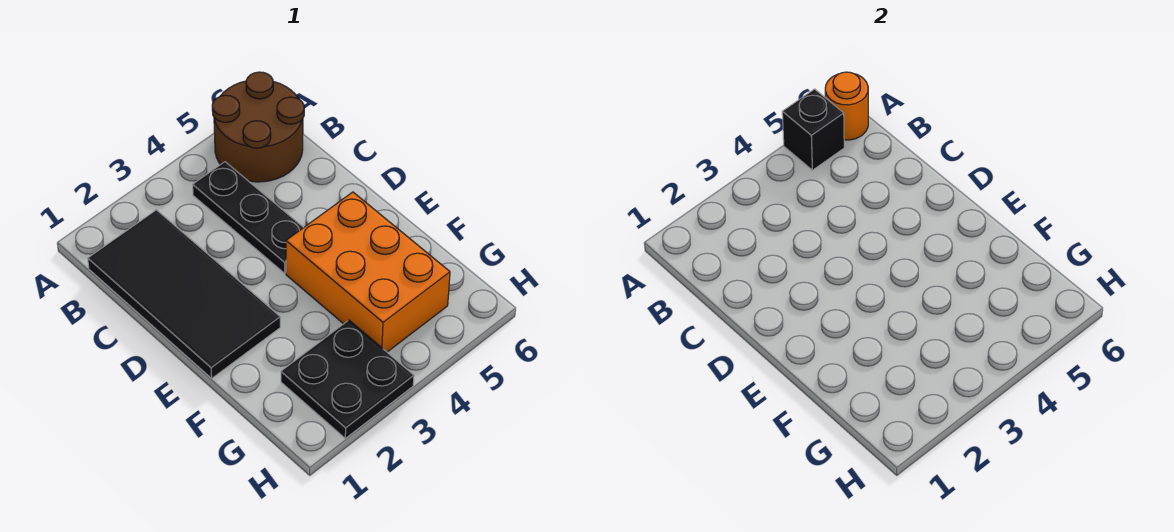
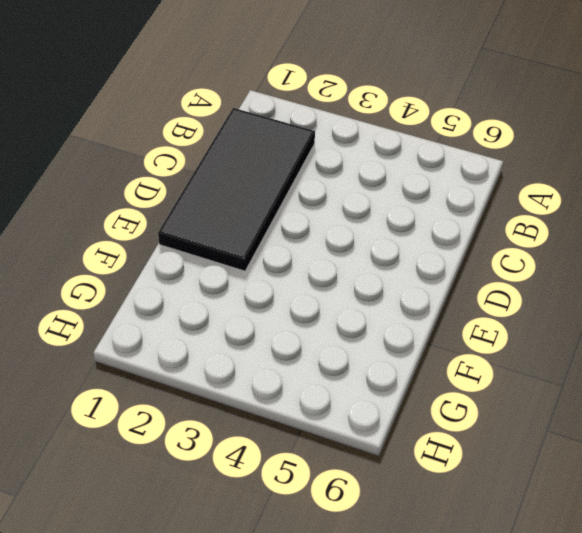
none -> brown round brick A5:B6 level 1
none -> black plate B4:D4 level 1

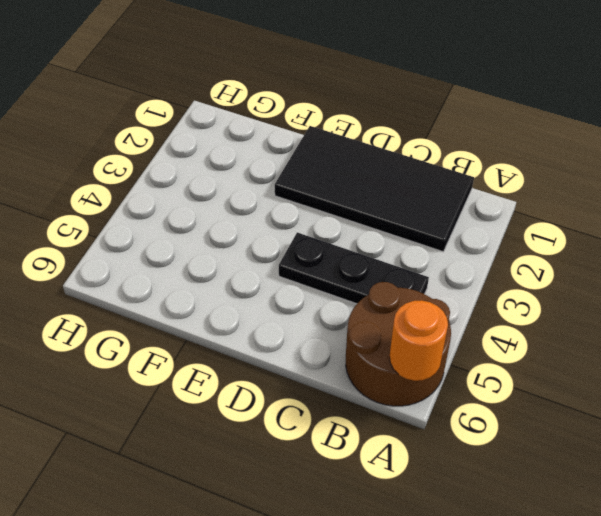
none -> orange brick E4:G5 level 1
none -> black plate G2:H3 level 1

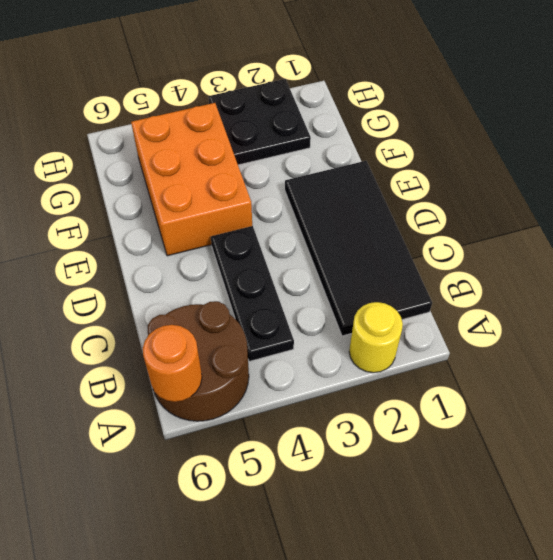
yellow round brick A2 level 1 -> none
none -> black brick A5 level 2

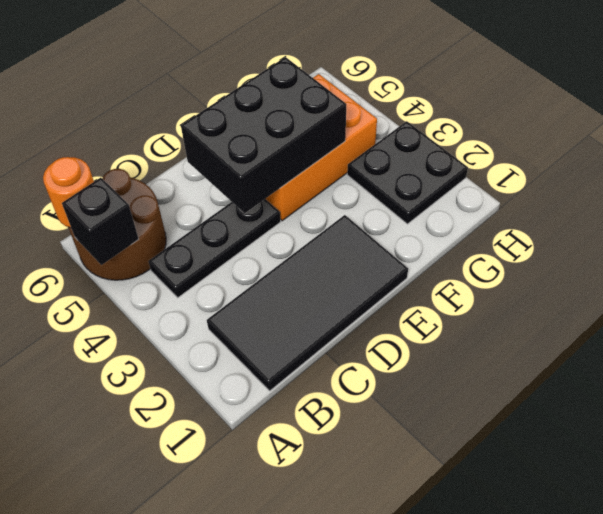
black brick D4:F5 level 2 -> none

